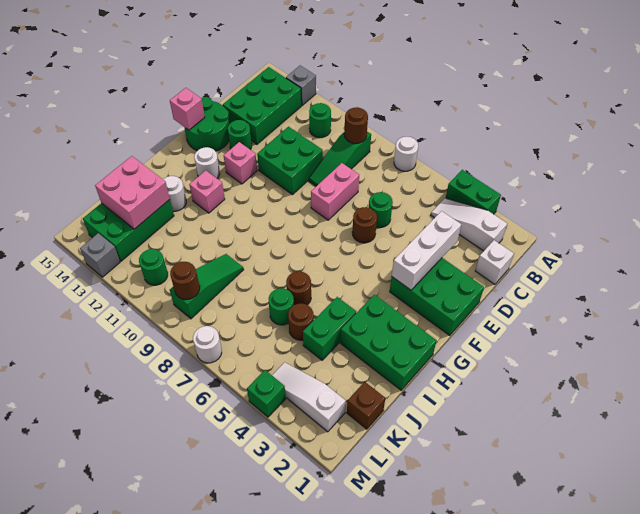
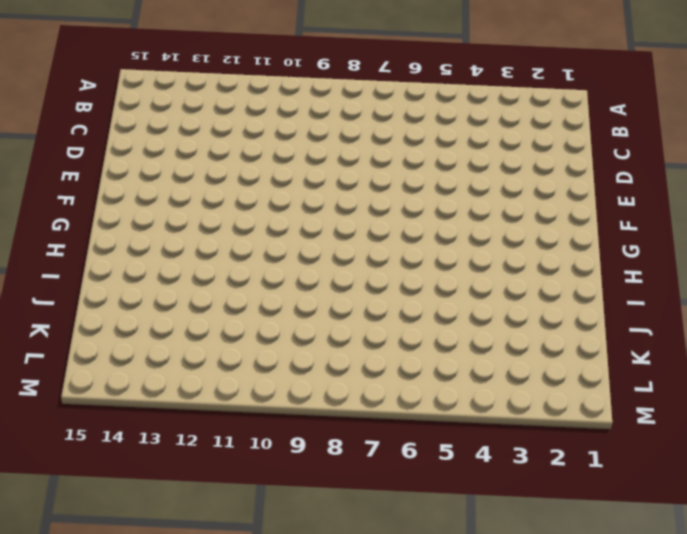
none -> green brick A3:A4 level 1
none -> white round brick A7 level 1
none -> grey brick A13 level 1
none -> white slope B2:B4 level 1 top 2

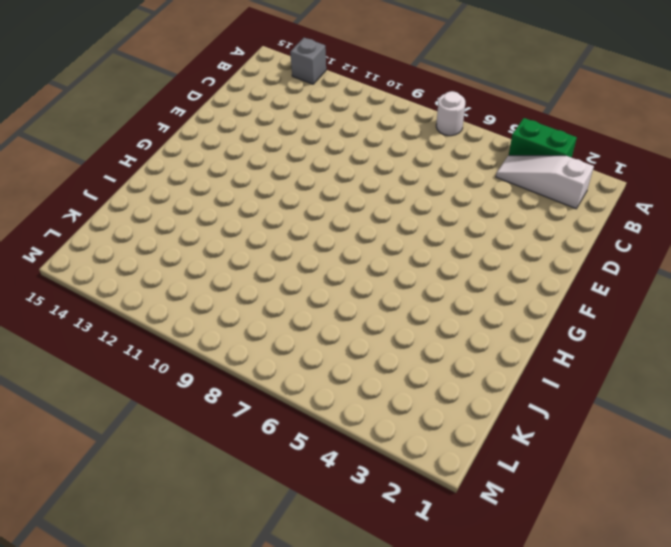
none -> green slope B9:D9 level 1 top B
none -> green round brick B11 level 1
none -> green brick B13:D14 level 1
none -> white brick C1 level 1

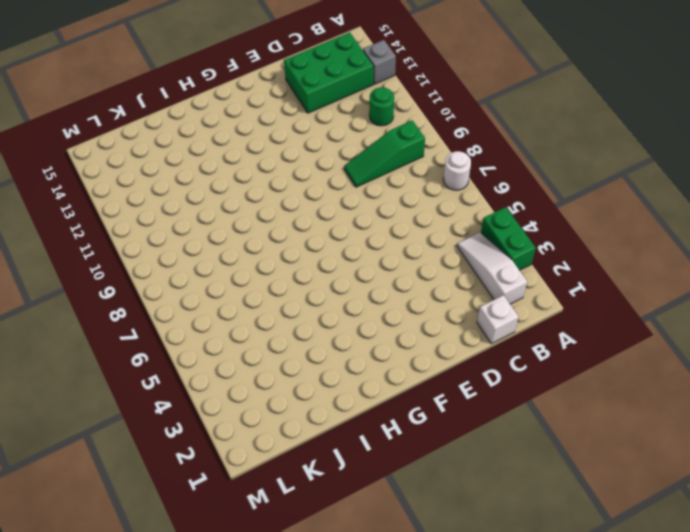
none -> green round brick D6 level 1
none -> pink brick D8:E8 level 1
none -> green brick D10:E11 level 1
none -> green brick E1:F3 level 1

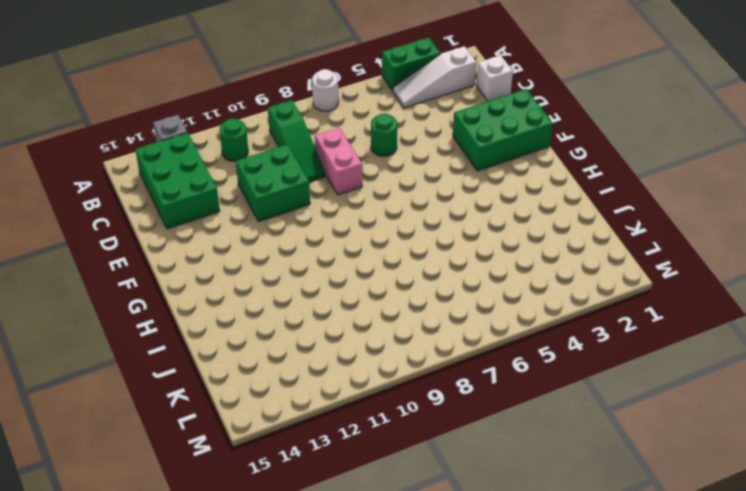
none -> brown round brick E6 level 1
none -> green round brick E13 level 1
none -> green round brick E14:F15 level 1
none -> pink brick F12 level 1

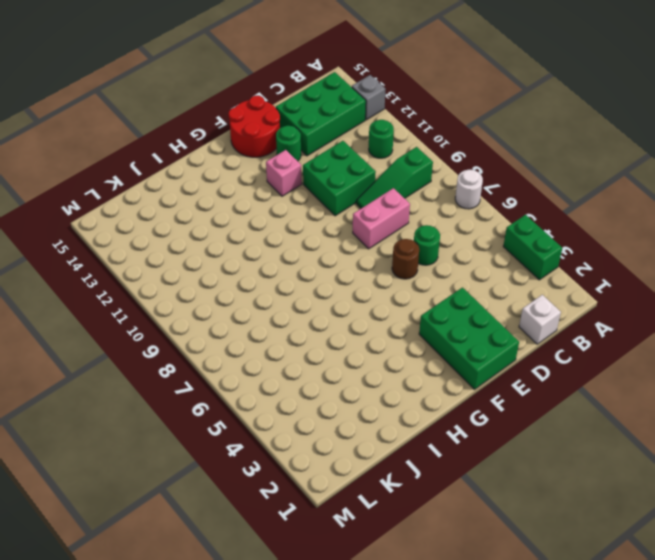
red round brick E14:F15 level 1 -> green round brick E14:F15 level 1
none -> white slope B2:B4 level 1 top 2
none -> white round brick G13 level 1
none -> green brick H1:I3 level 1
none -> pink brick H12 level 1

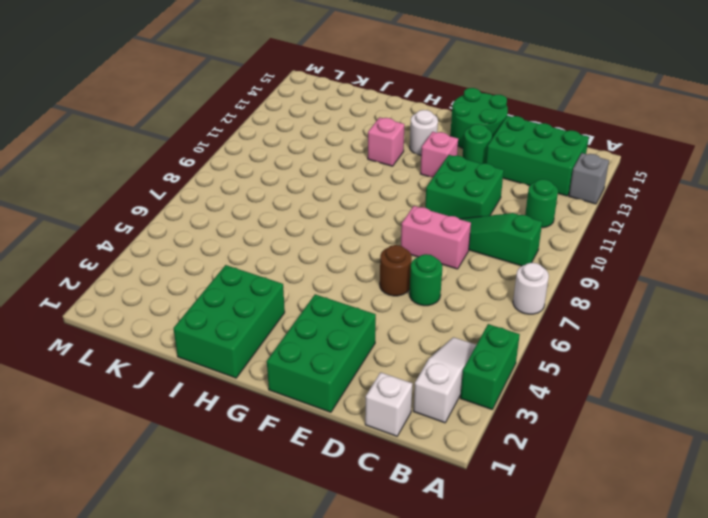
none -> green brick I4:J4 level 1
none -> brown round brick I6 level 1
none -> white round brick I13 level 1
none -> brown round brick J5 level 1

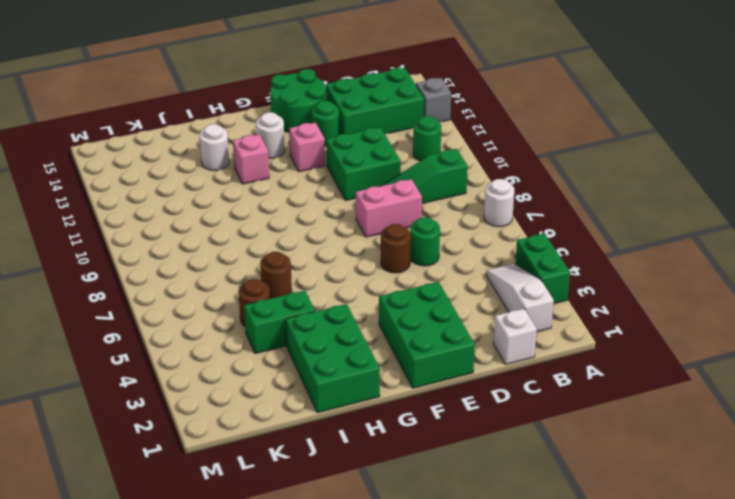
none -> green round brick J6 level 1
none -> green slope J9:L9 level 1 top L
none -> green brick J13:L14 level 1
none -> brown brick K1 level 1

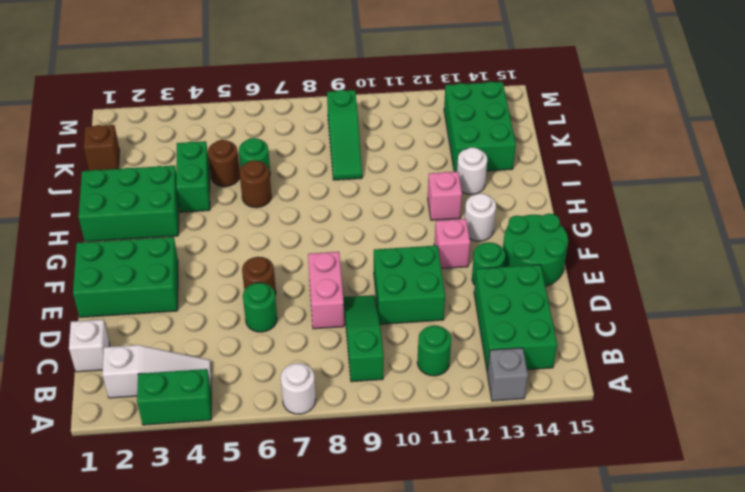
none -> white slope L2:L4 level 1 top 2
none -> green round brick L11 level 1
none -> green brick M4 level 1
none -> white round brick M7 level 1

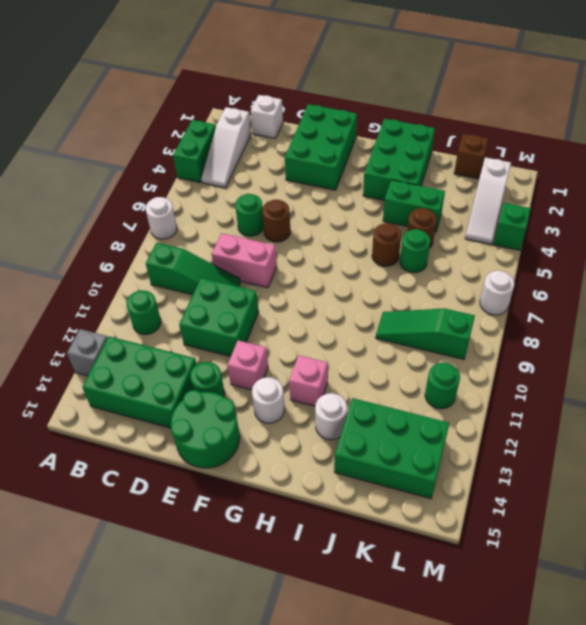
none -> grey brick M13 level 1
none -> brown round brick B9 level 2
none -> white brick D3:F3 level 2
none -> pink brick F15 level 2

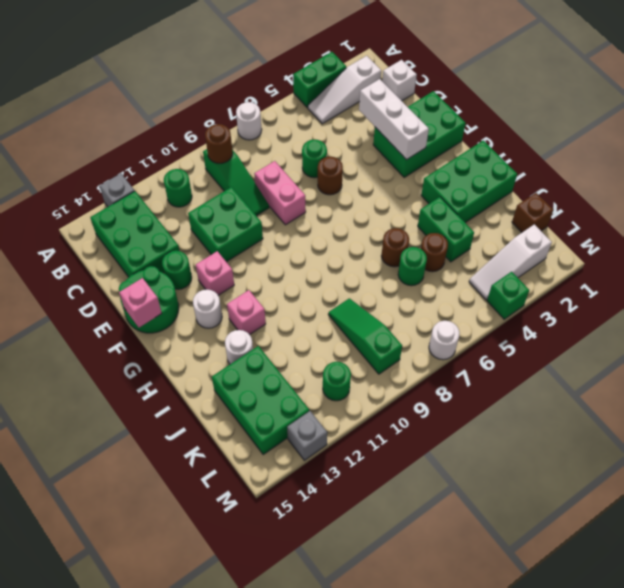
none -> pink brick J13:K14 level 2
none -> brown round brick L9 level 2

